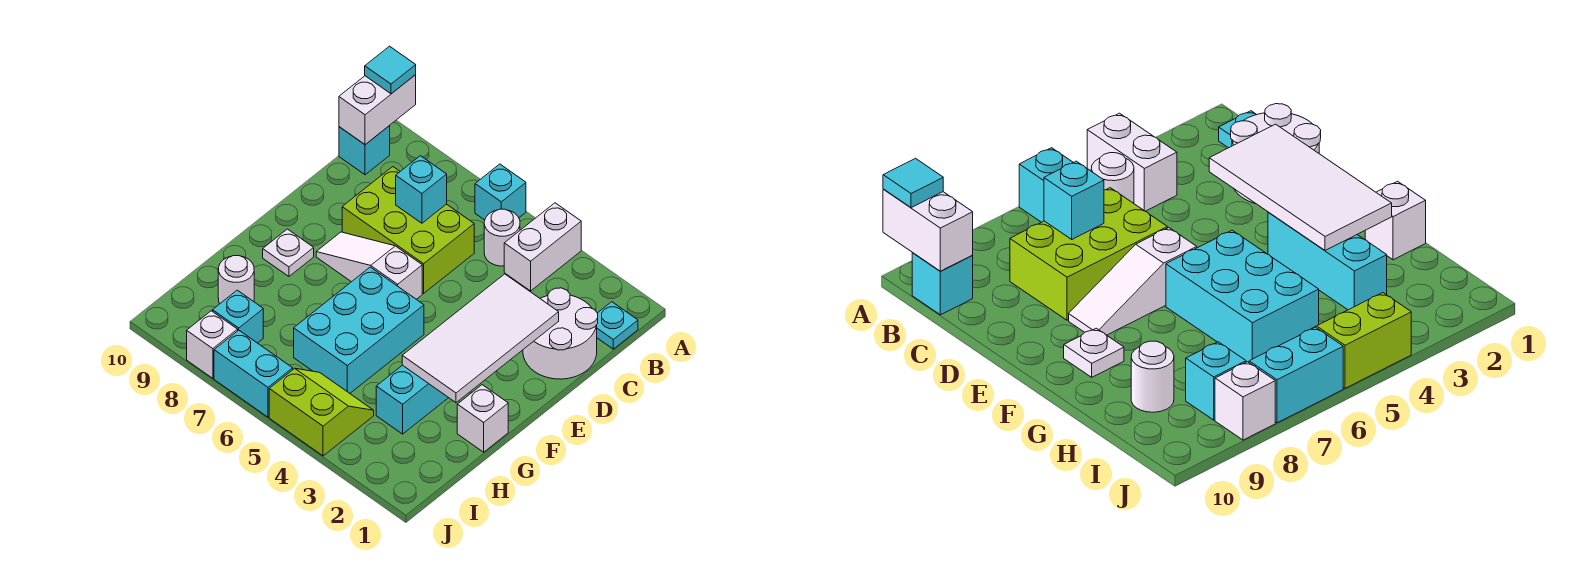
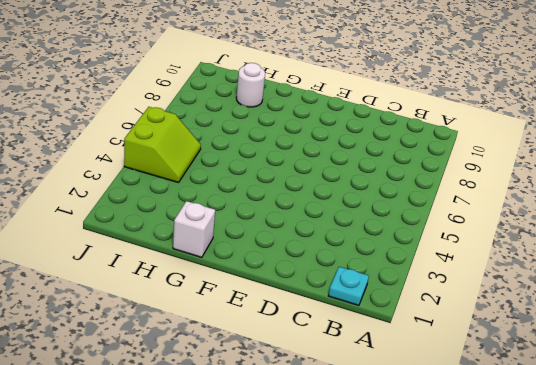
none -> white brick A4:B4 level 1
none -> cyan brick A6 level 1
none -> white round brick B5 level 1

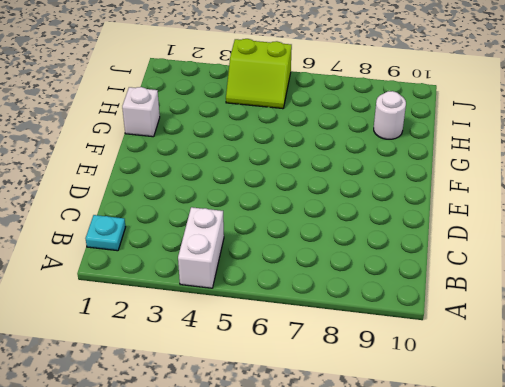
none -> cyan brick A6 level 1
none -> white round brick B5 level 1
none -> cyan brick B10 level 1

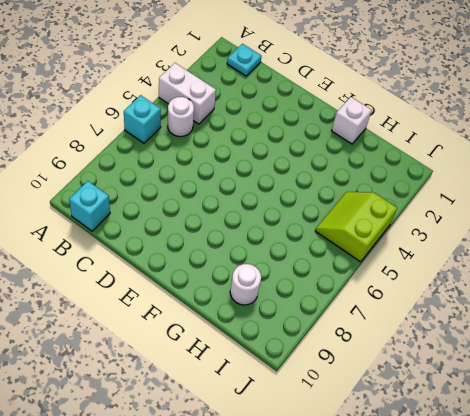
none -> white round brick C1:D2 level 1
none -> lime brick C6:D8 level 1
none -> white slope E6:E8 level 1 top 6

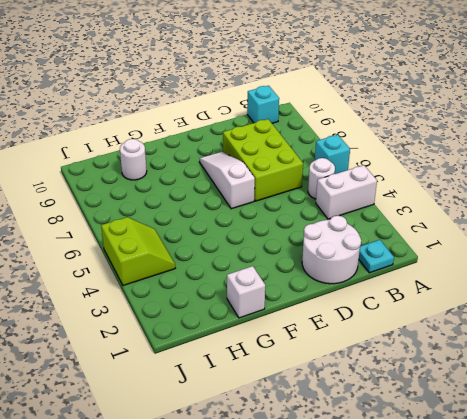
none -> cyan brick F3:H3 level 1
none -> cyan brick F5:H6 level 1
none -> white plate F9 level 1

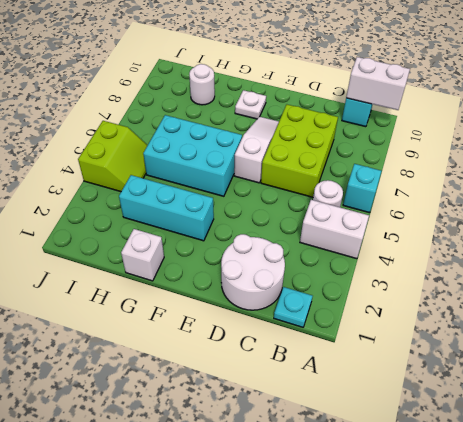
none -> cyan brick I8 level 1
none -> cyan brick J6:J7 level 1
none -> white brick J8 level 1

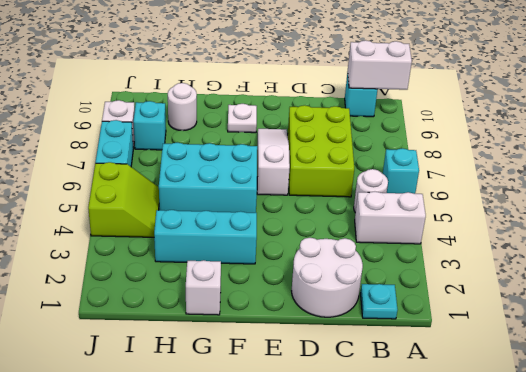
none -> cyan brick C7 level 2
none -> white tile D2:G3 level 2
none -> cyan tile A10 level 3

